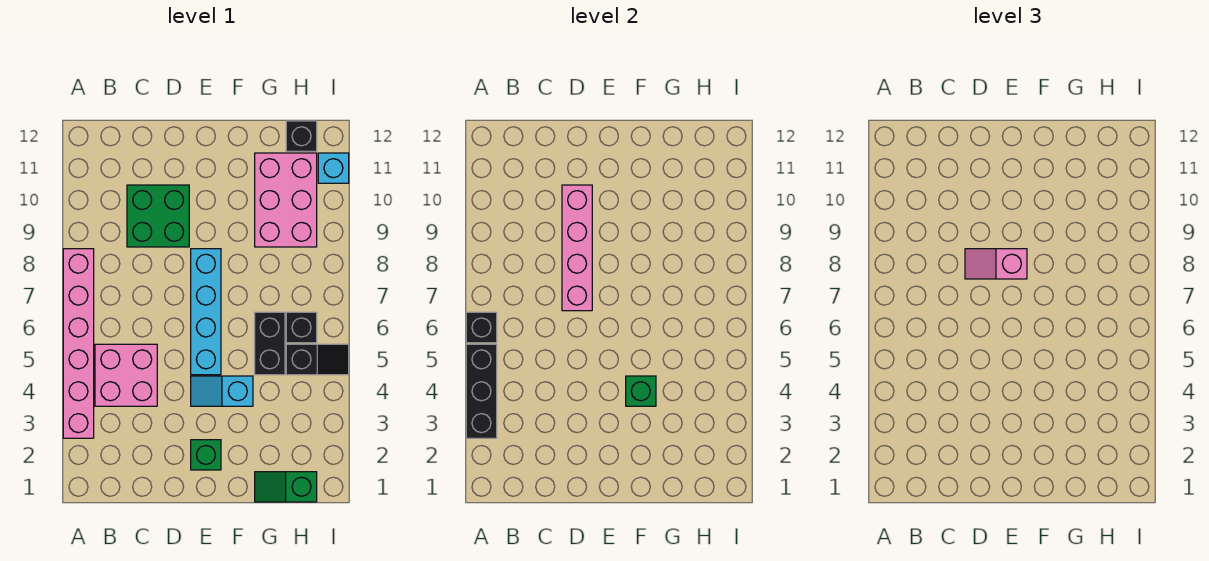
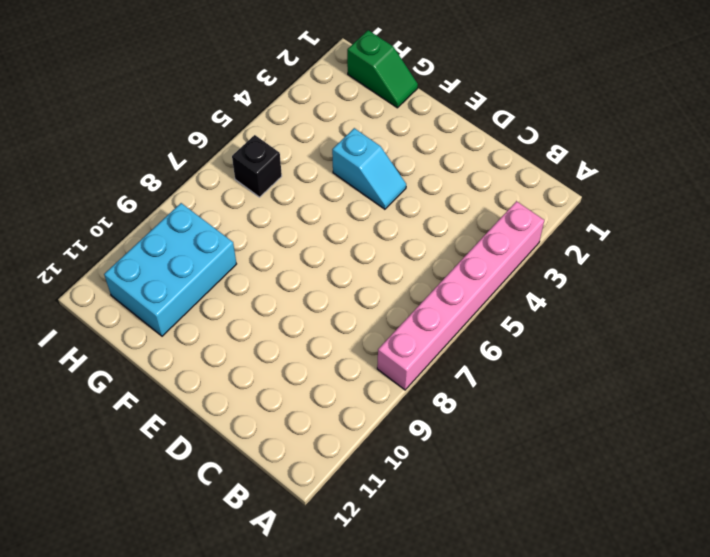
cyan brick G9:H11 level 1 -> pink brick G9:H11 level 1
none -> pink brick B4:C5 level 1
none -> green brick C9:D10 level 1
none -> green brick E2 level 1

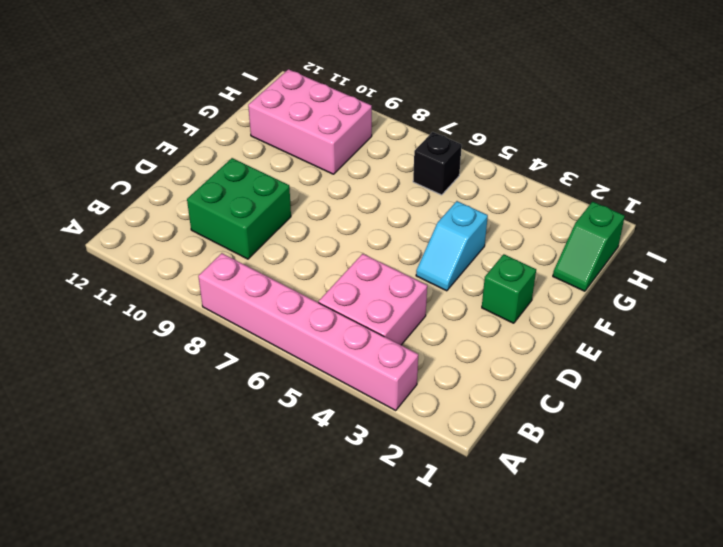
none -> cyan brick E5:E8 level 1
none -> black brick G5:G6 level 1
none -> black slope H5:I5 level 1 top H

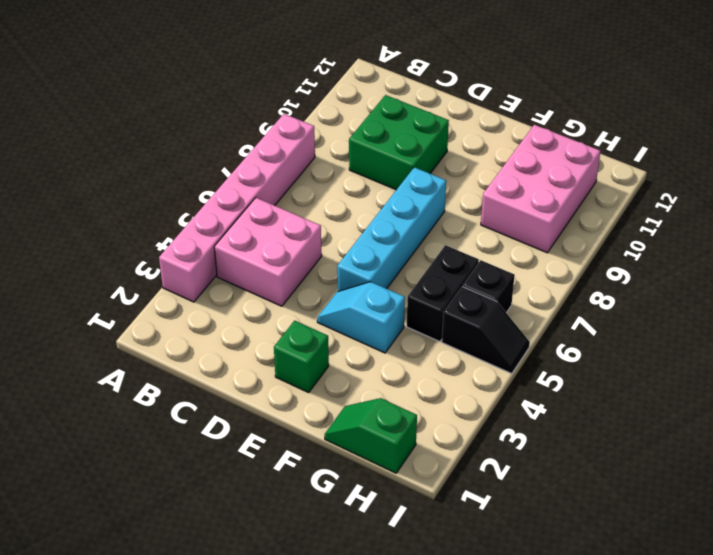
none -> black brick H12 level 1
none -> cyan brick I11 level 1
none -> black brick A3:A5 level 2

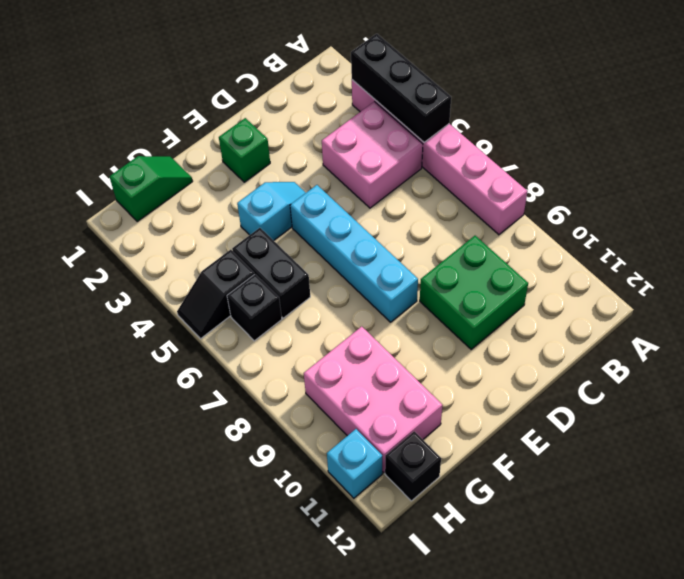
none -> black brick A6 level 2
none -> pink brick D7:D10 level 2
none -> green brick F4 level 2

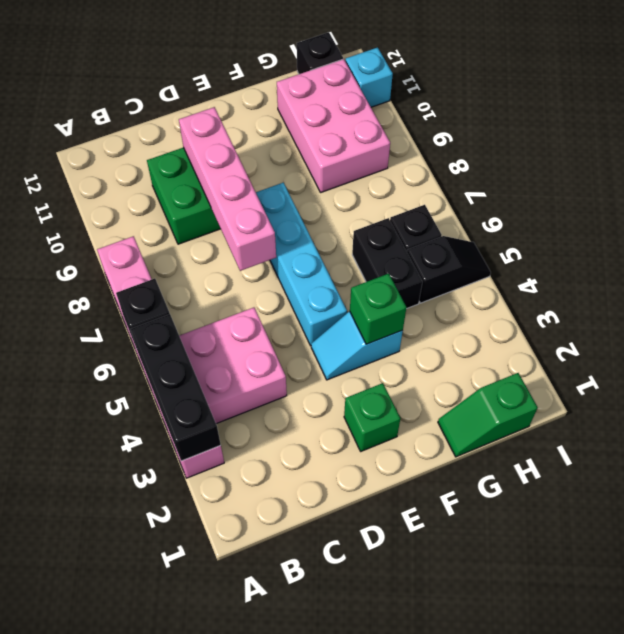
none -> pink slope D8:E8 level 3 top E

